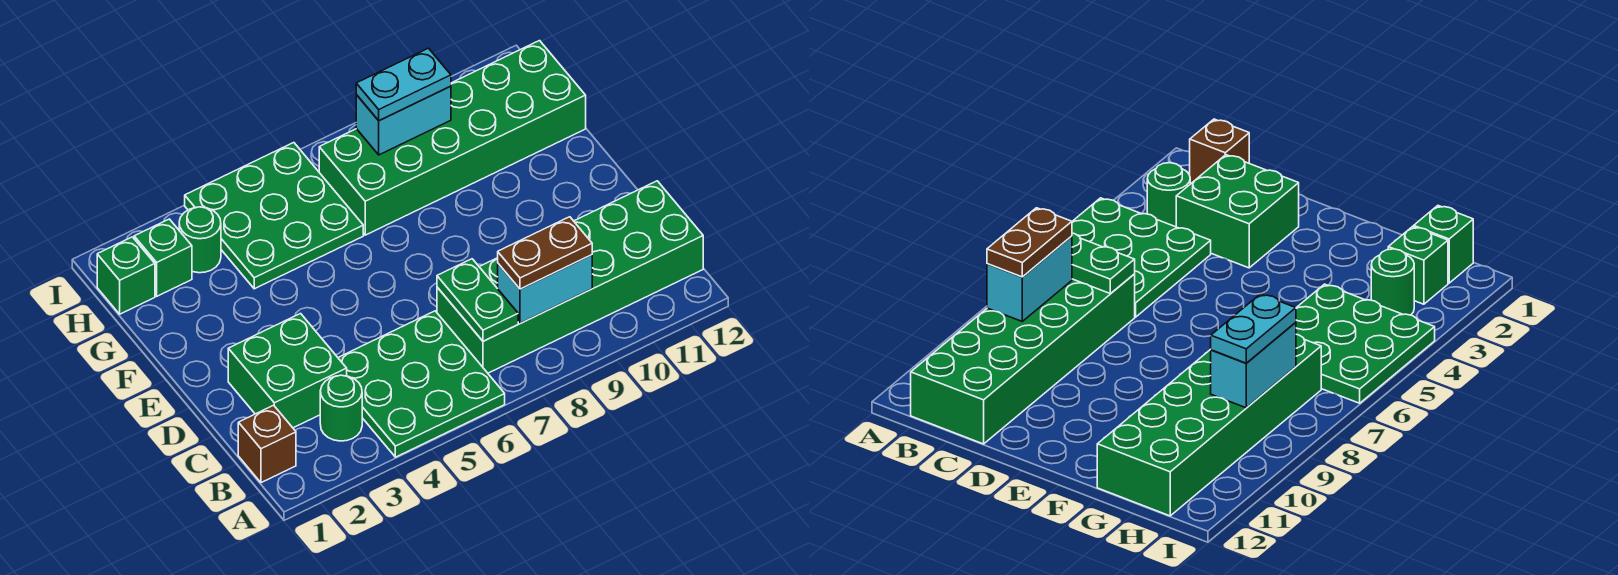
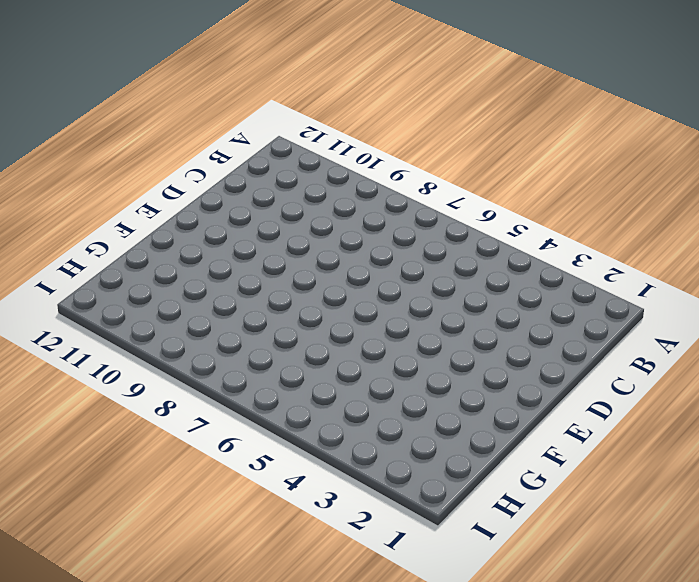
none -> green plate A4:C6 level 1
none -> brown brick B1 level 1
none -> green round brick B3 level 1

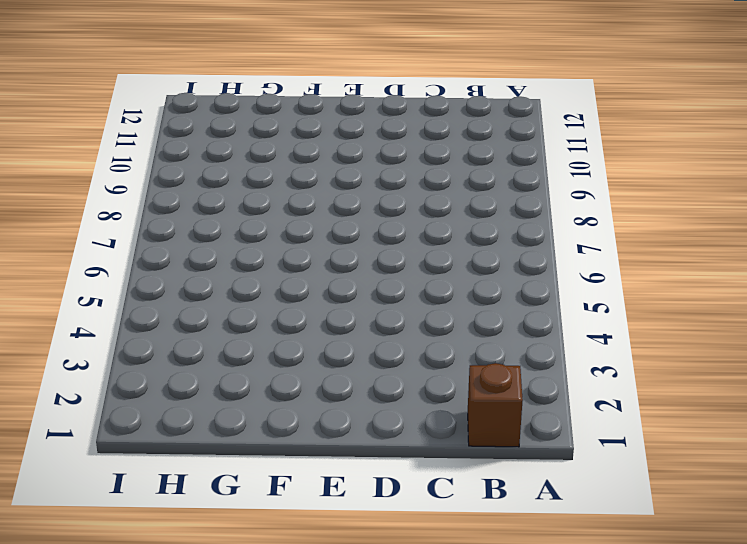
none -> green plate A4:C6 level 1
none -> green round brick B3 level 1
none -> green brick B7:C12 level 1

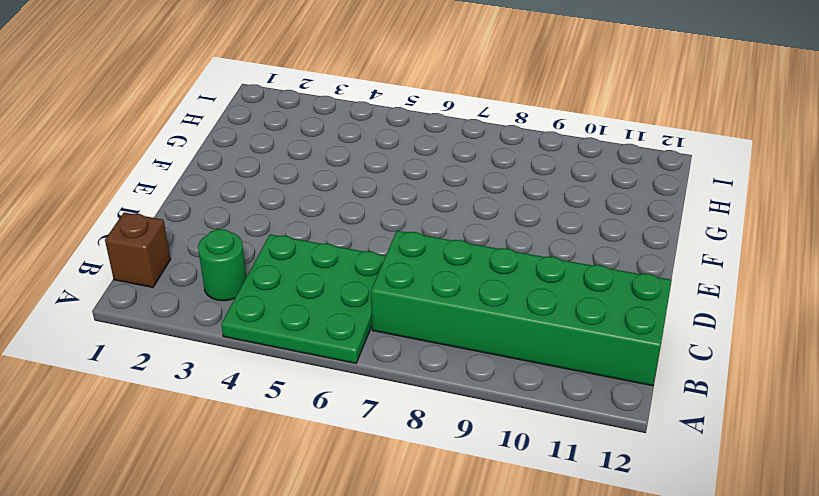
none -> green brick C2:D3 level 1
none -> green plate G4:I6 level 1
none -> green brick G7:H12 level 1

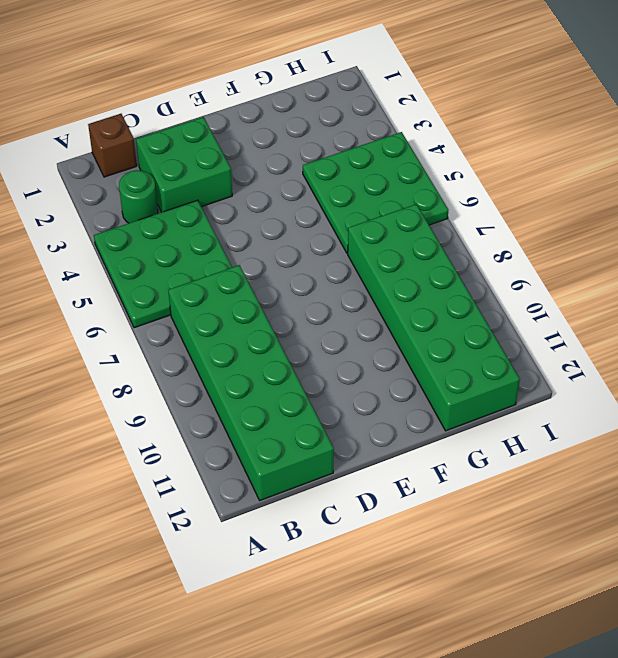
none -> green brick H1 level 1
none -> green brick H2 level 1
none -> green round brick H3 level 1

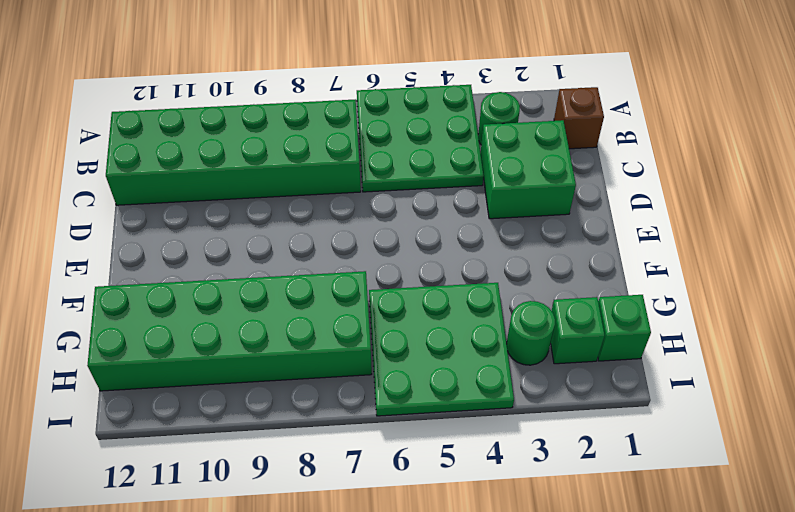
none -> green plate B7:C7 level 2
none -> cyan brick B8:B9 level 2
none -> cyan brick H8:H9 level 2

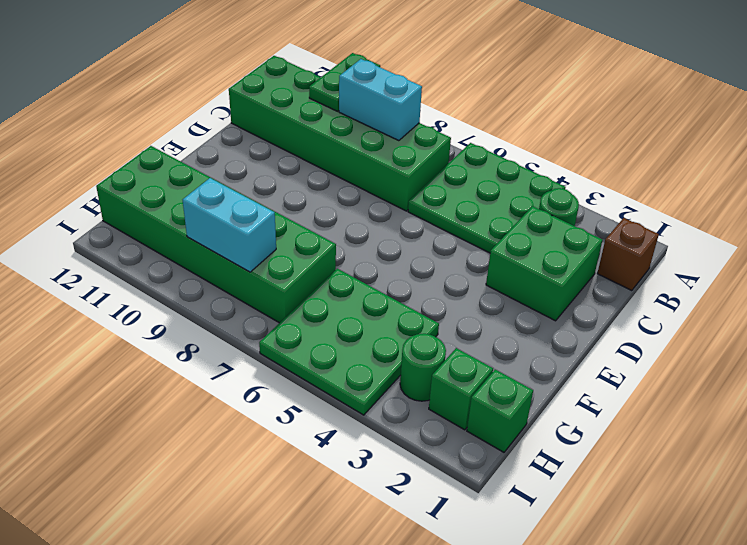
green plate A10:B10 level 2 -> green plate B7:C7 level 2
none -> brown plate B8:B9 level 3
none -> cyan plate H8:H9 level 3

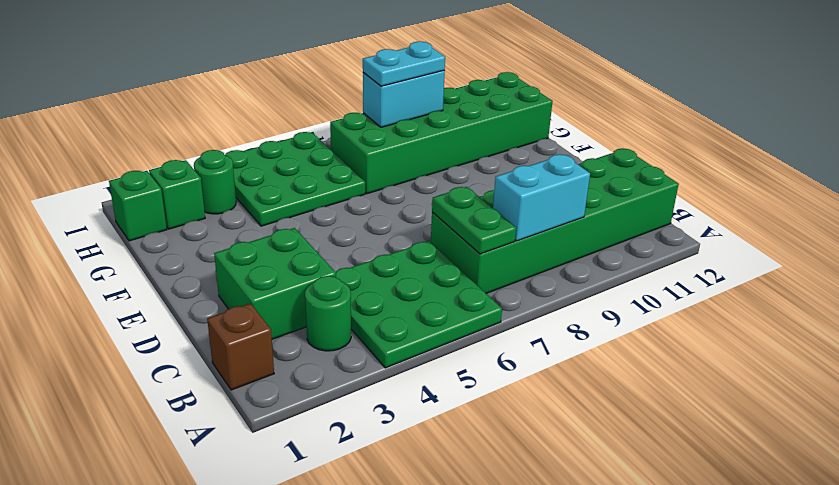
none -> brown plate B8:B9 level 3

